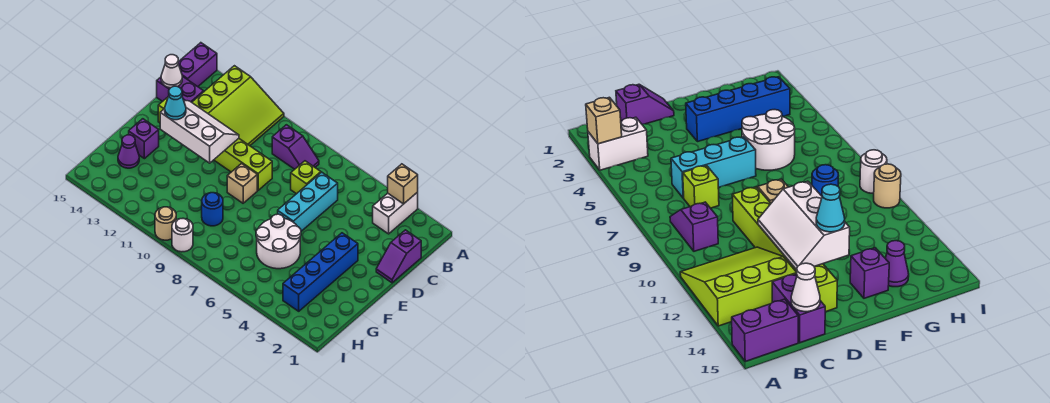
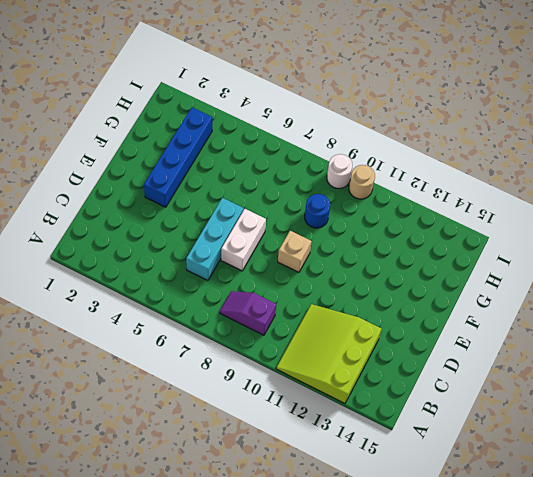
white brick D7:E7 level 1 -> white brick A3:B3 level 1
none -> purple brick A15:B15 level 1
none -> purple slope C1:D1 level 1 top C
none -> lime brick C7 level 1

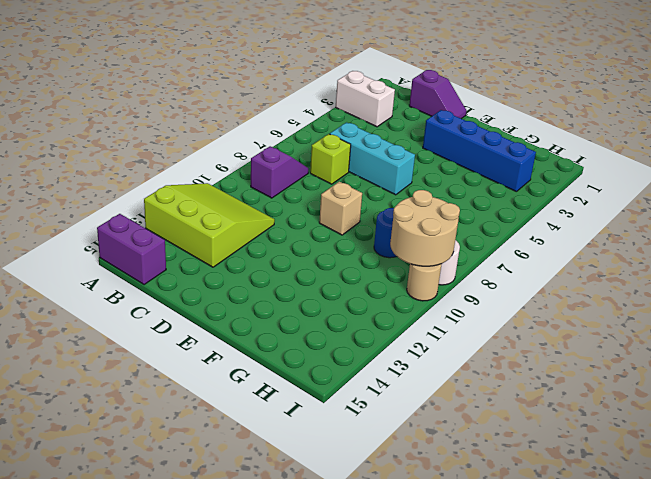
tan round brick H9:I10 level 2 -> none
none -> purple brick C14:C15 level 1
none -> lime brick D9:D14 level 1
none -> white round brick F5:G6 level 1

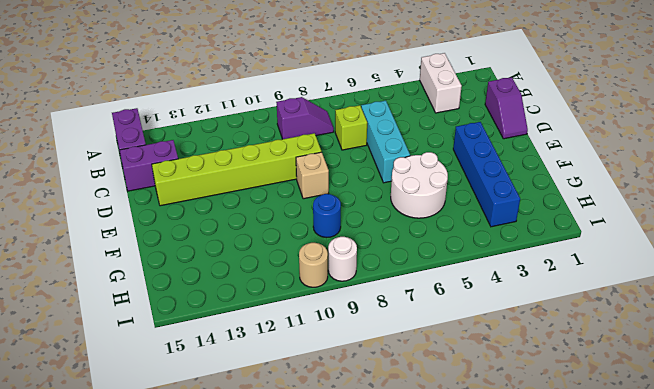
none -> lime slope A11:C13 level 1 top 13
none -> purple brick F14 level 1
none -> purple cone G14 level 1

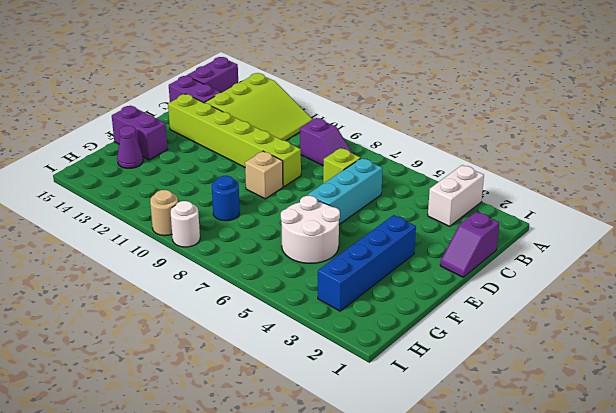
purple brick F14:F15 level 1 -> purple brick F14 level 1
none -> tan brick A3 level 2
none -> white cone C15 level 2
none -> white slope D11:E13 level 2 top E

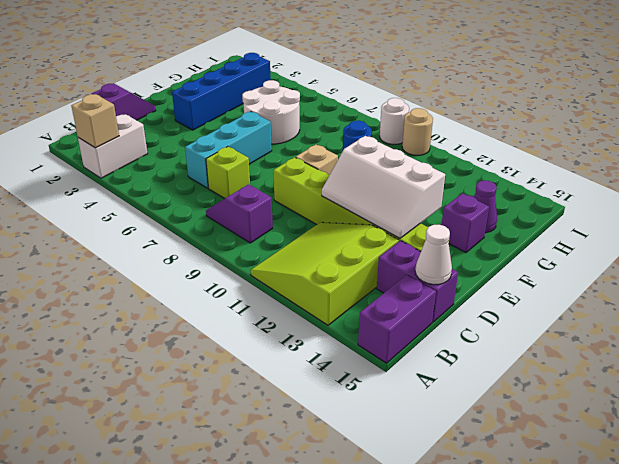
none -> cyan cone E13 level 3

